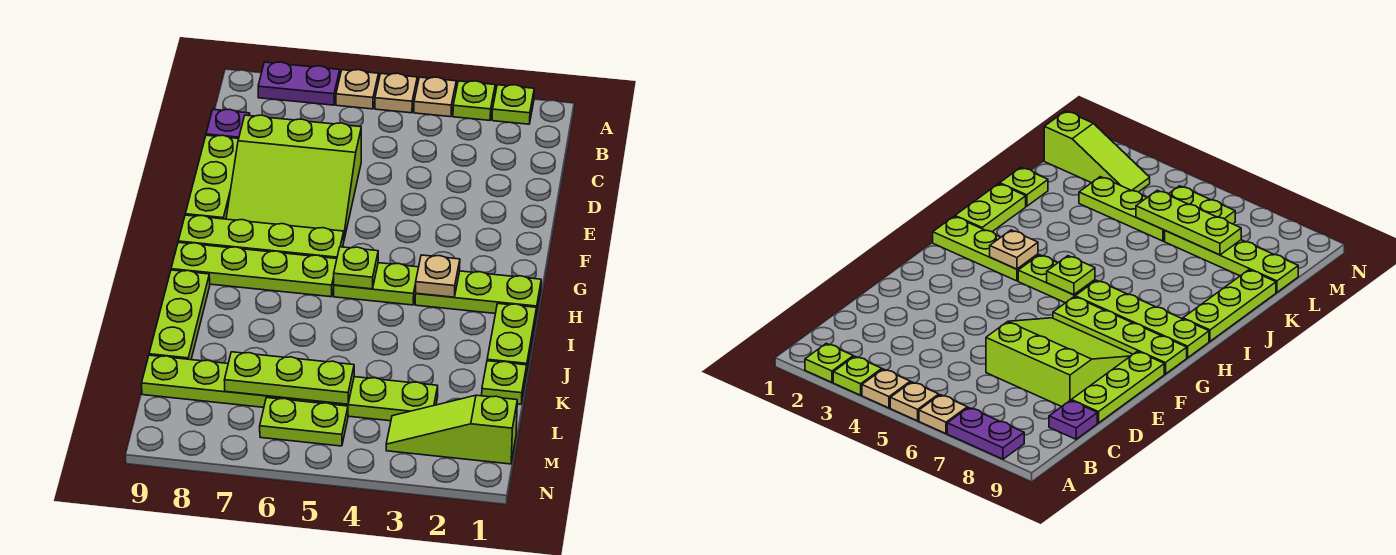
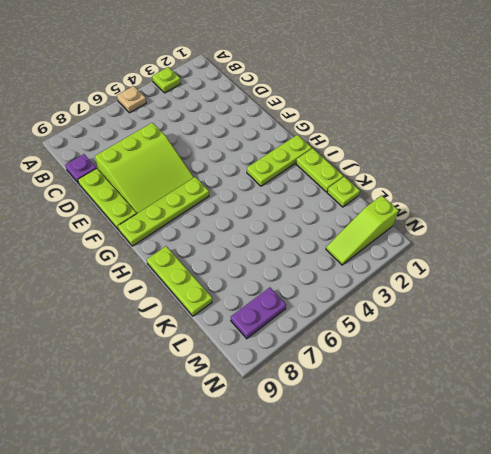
purple plate M7:M8 level 1 -> purple plate A7:A8 level 1
none -> lime plate A2 level 1
none -> tan plate A4 level 1
none -> tan plate A6 level 1

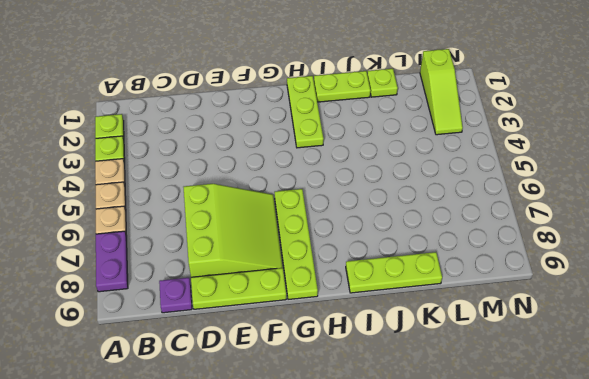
none -> lime plate H4:H5 level 1
none -> lime plate H6:H9 level 1
none -> lime plate L3:L5 level 1

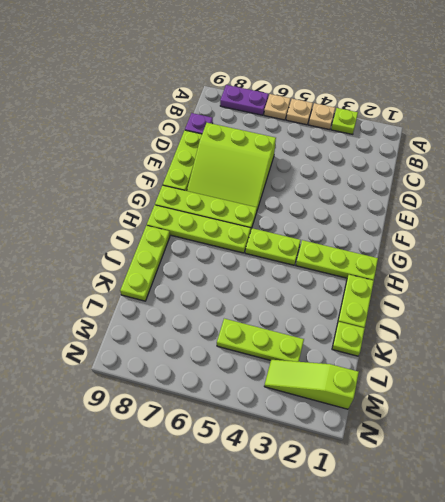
none -> lime plate A2 level 1
none -> lime plate L6:L9 level 1
none -> lime plate M5:M6 level 1

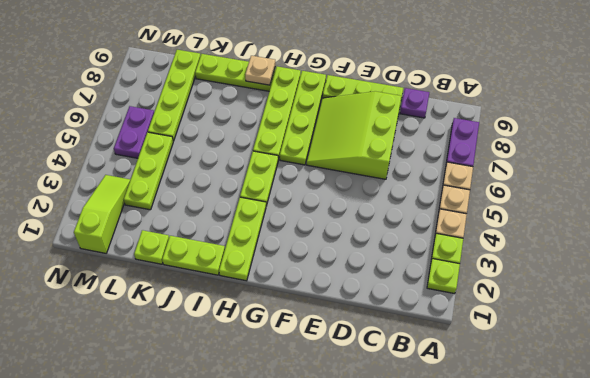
tan plate I9 level 2 -> tan plate H3 level 2
purple plate M5:M6 level 1 -> lime plate M5:M6 level 1
none -> lime plate H5 level 2
none -> lime plate L5:L7 level 2

